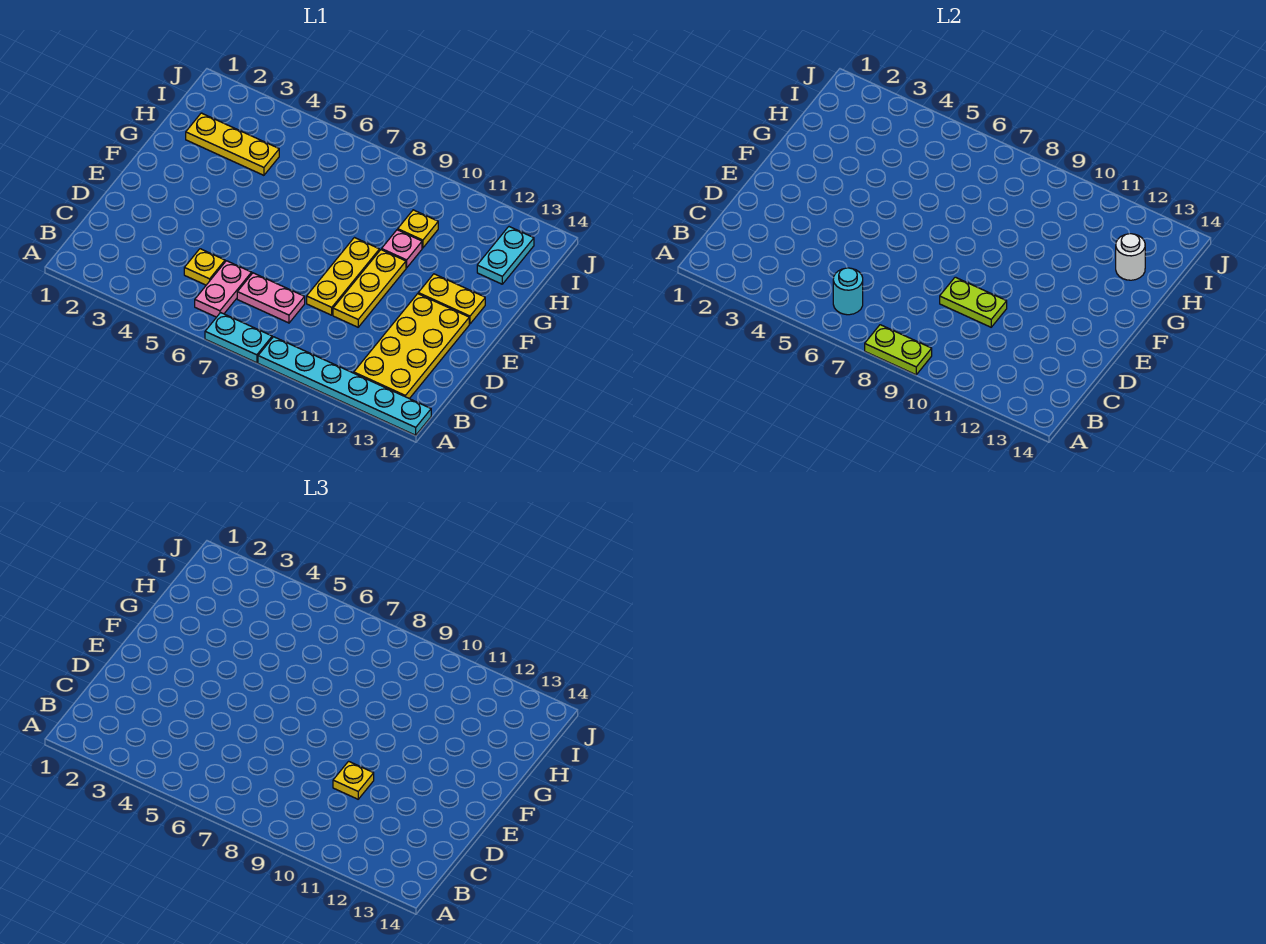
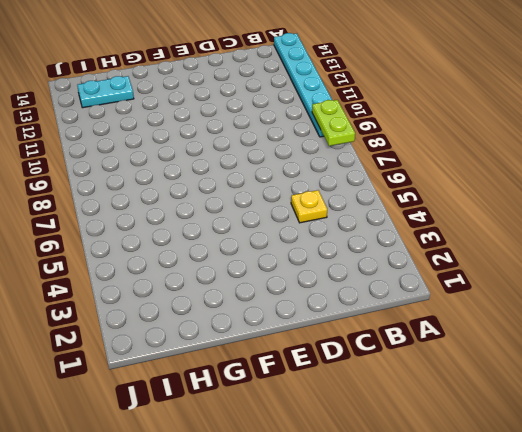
none -> cyan plate A7:A8 level 1
none -> pink plate B6:C6 level 1
none -> yellow plate B12:E13 level 1

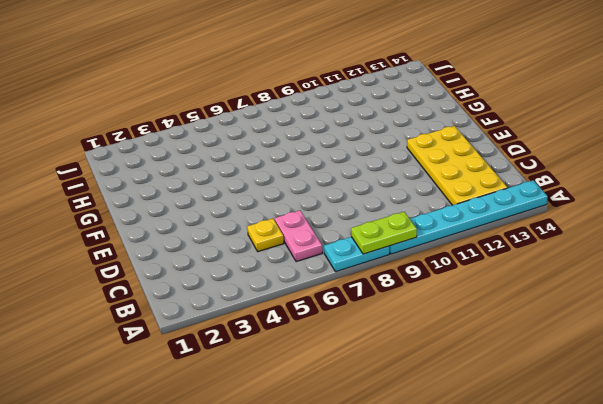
none -> pink plate C7:C8 level 1
none -> yellow plate D9:F9 level 1
none -> yellow plate D10:F10 level 1

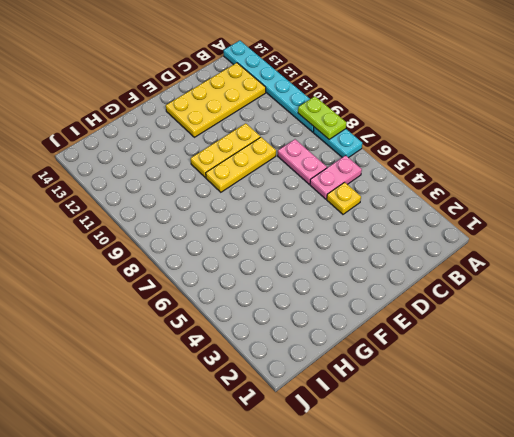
none -> yellow plate F12:F13 level 1
none -> pink plate G10 level 1
none -> yellow plate H2:H4 level 1

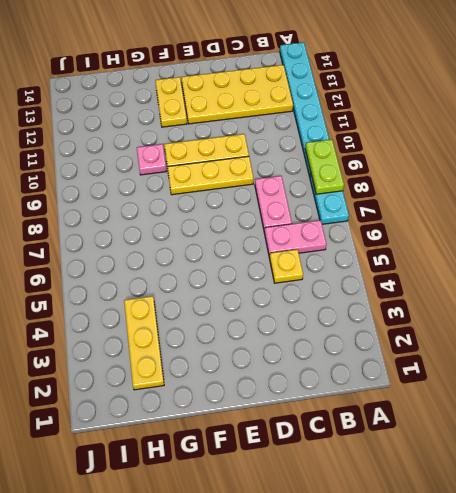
none -> yellow plate H10 level 1
none -> cyan plate H13:I13 level 1
none -> cyan round brick B6 level 2

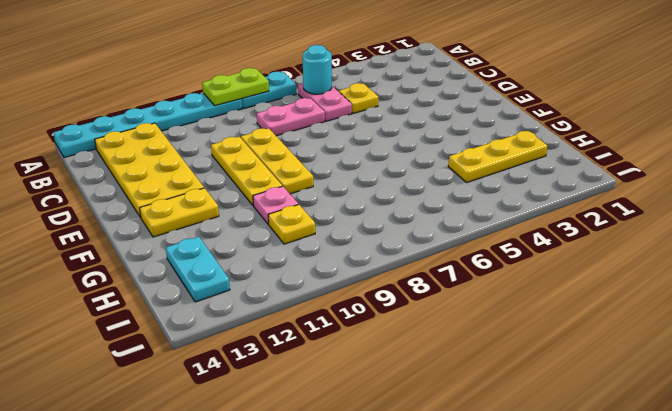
none -> lime plate D9:D10 level 2
none -> white round brick H13 level 2
none -> yellow plate D10 level 3

